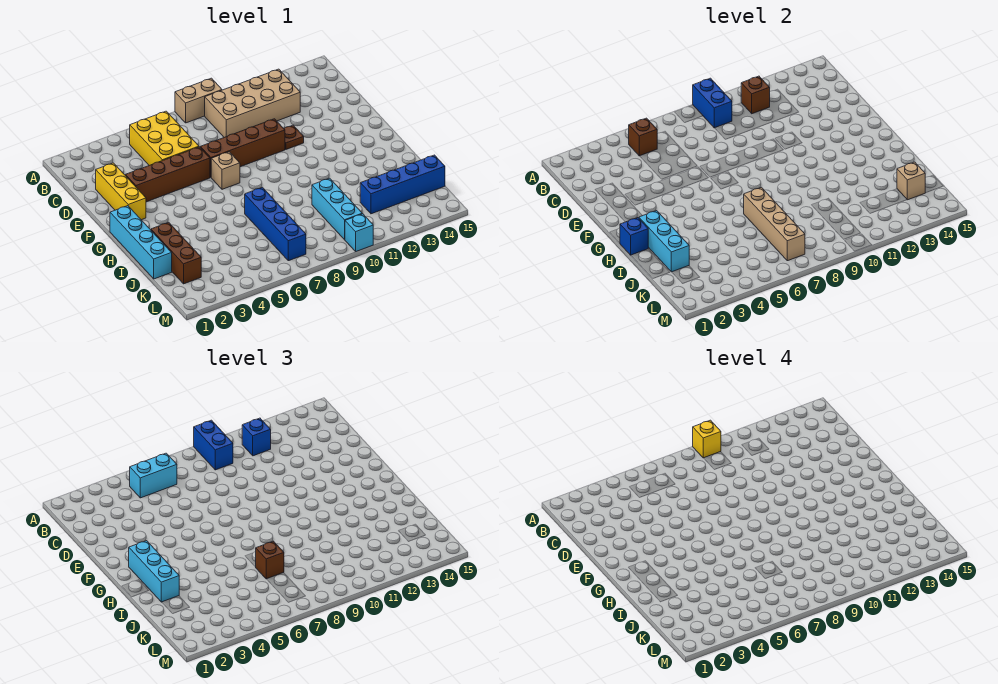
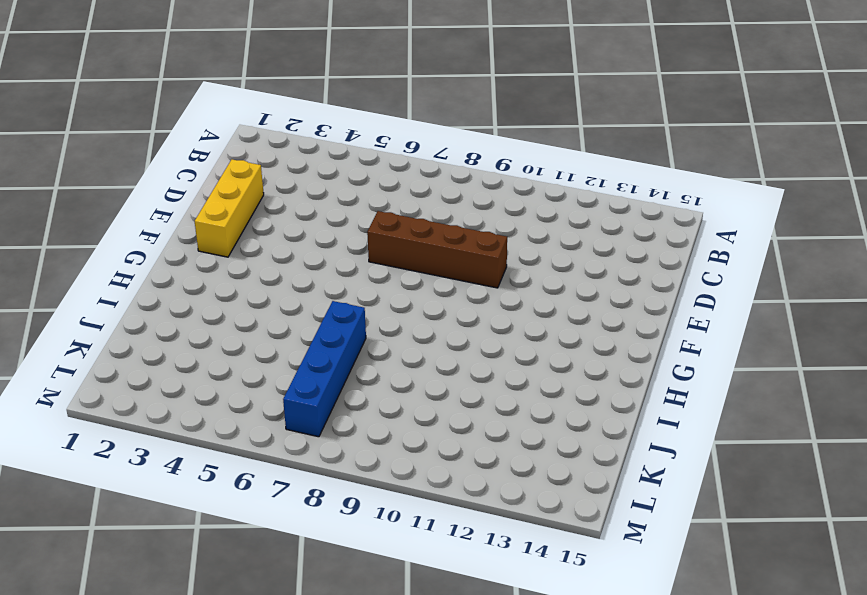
none -> tan brick A8:A9 level 1
none -> yellow brick B5:D6 level 1
none -> tan brick B9:C12 level 1

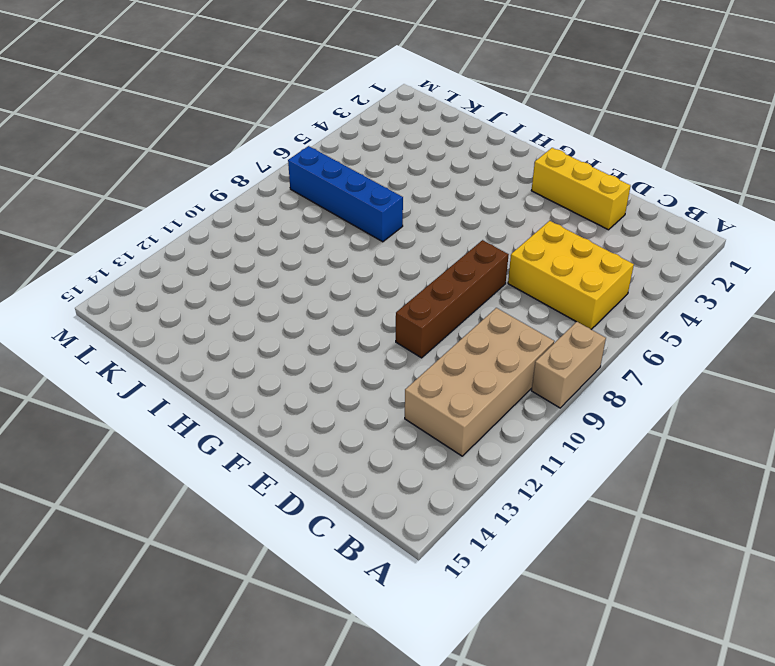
none -> brown brick E3:E6 level 1
none -> brown plate E11 level 1
none -> tan brick F7 level 1

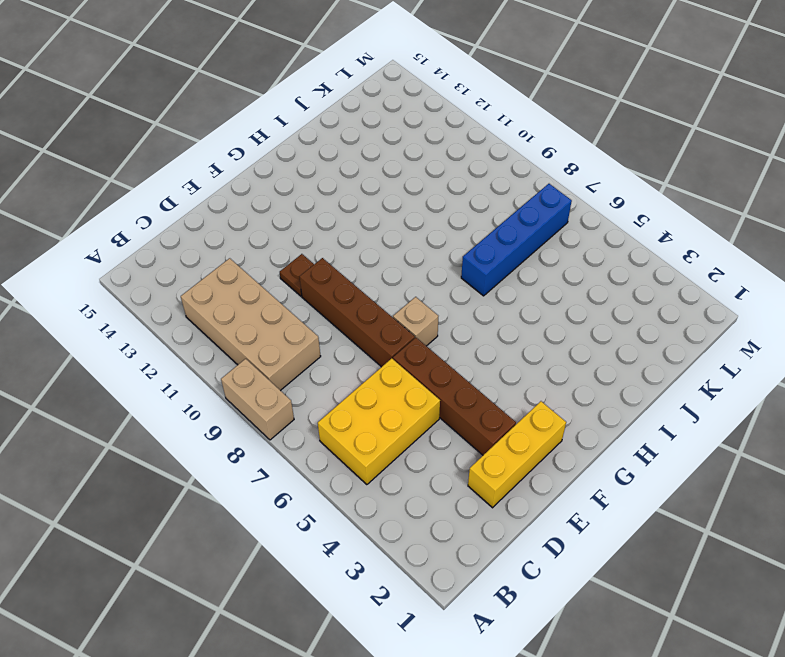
none -> cyan brick G1:J1 level 1
none -> brown brick I2:K2 level 1
none -> cyan brick J10:L10 level 1

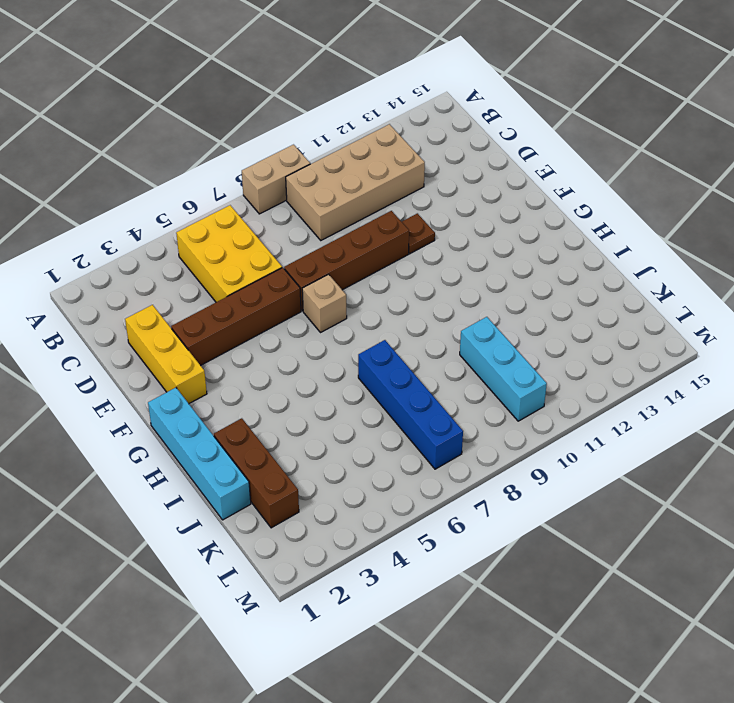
none -> blue brick K12:K15 level 1
none -> cyan brick M10 level 1
none -> blue brick A9:B9 level 2

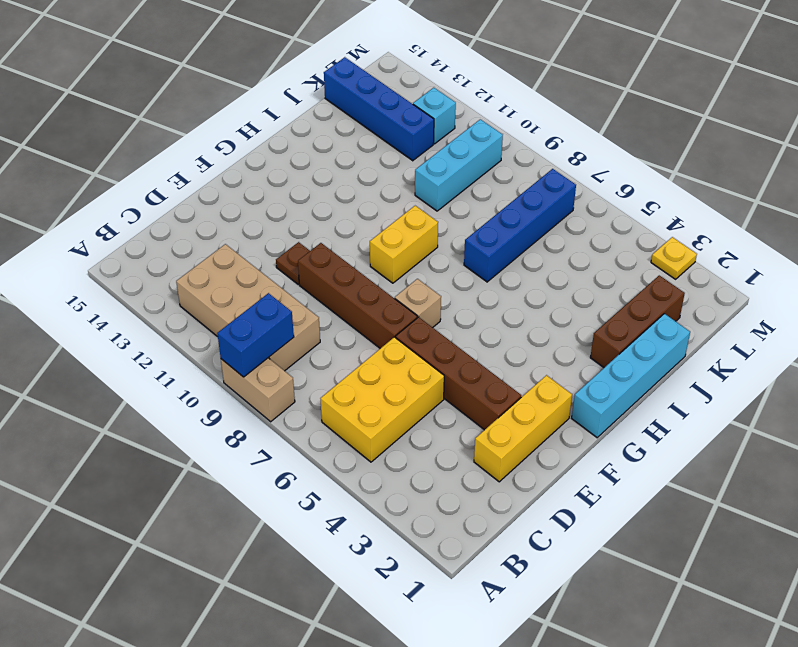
yellow brick G9:H9 level 1 -> none
cyan brick L12 level 1 -> cyan brick M10 level 1
yellow plate M3 level 1 -> none
none -> brown brick B5 level 2
none -> brown brick B11 level 2
none -> blue brick H1 level 2

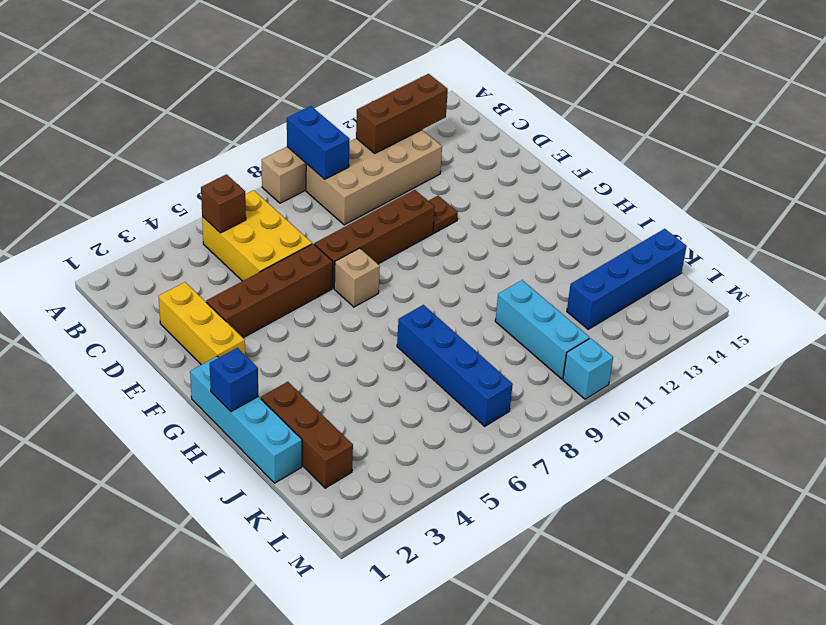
brown brick B11:B13 level 2 -> brown brick B11 level 2
none -> cyan brick H2:J2 level 2
none -> tan brick I7:L7 level 2
none -> tan brick K14 level 2

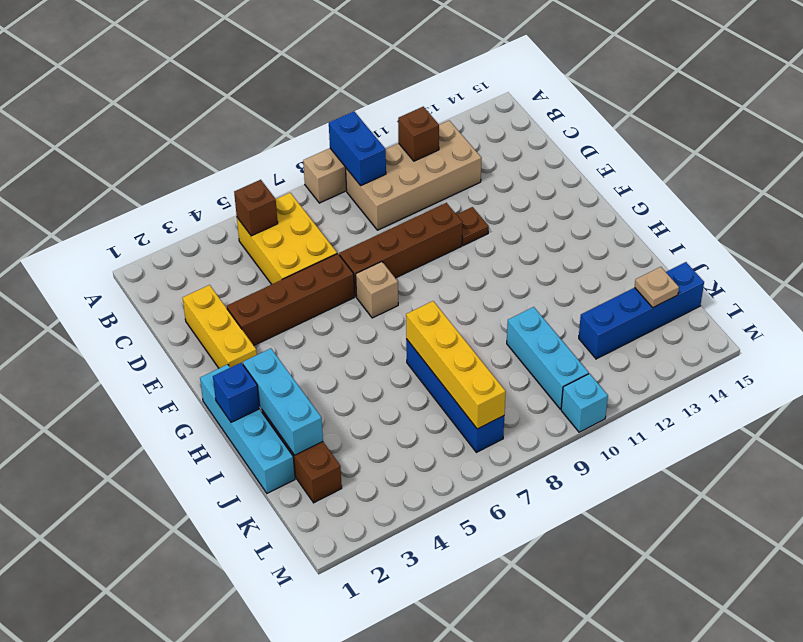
yellow brick I7:L7 level 2 -> tan brick I7:L7 level 2
tan plate K14 level 2 -> tan brick K14 level 2
none -> blue brick A9:B9 level 3
none -> cyan brick B5:B6 level 3
none -> blue brick B11 level 3

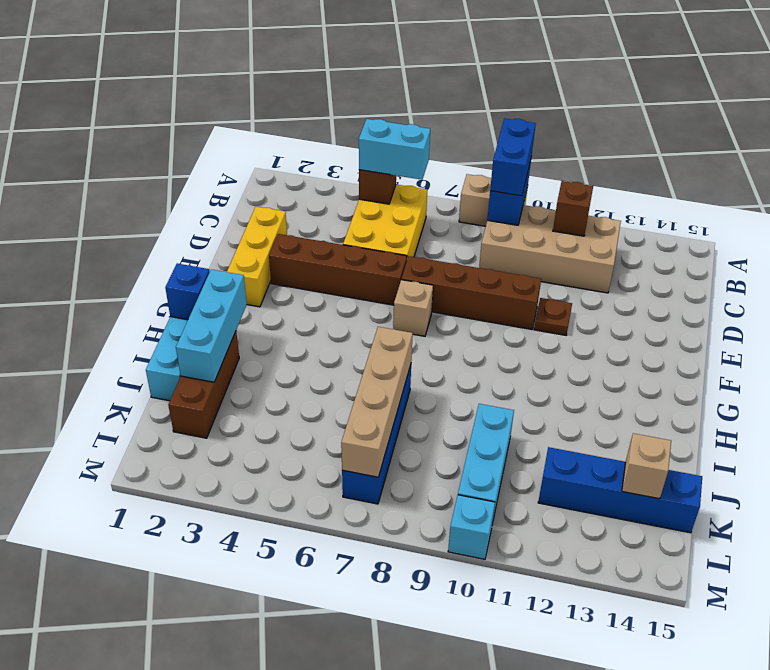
none -> blue brick B11 level 3
none -> cyan brick G2:I2 level 3
none -> brown brick J7 level 3

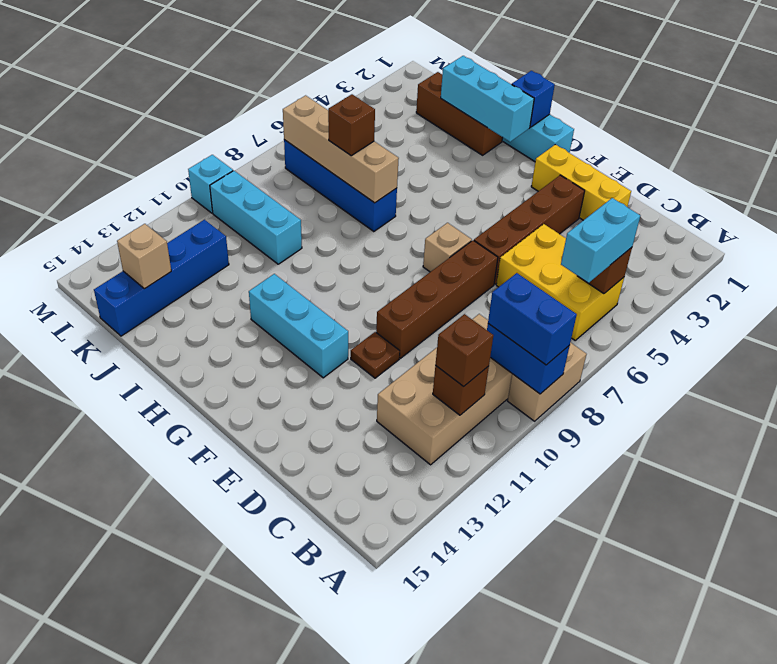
brown brick B11 level 3 -> blue brick B11 level 3
cyan brick F12:H12 level 1 -> cyan brick G2:I2 level 3
none -> yellow brick A9 level 4

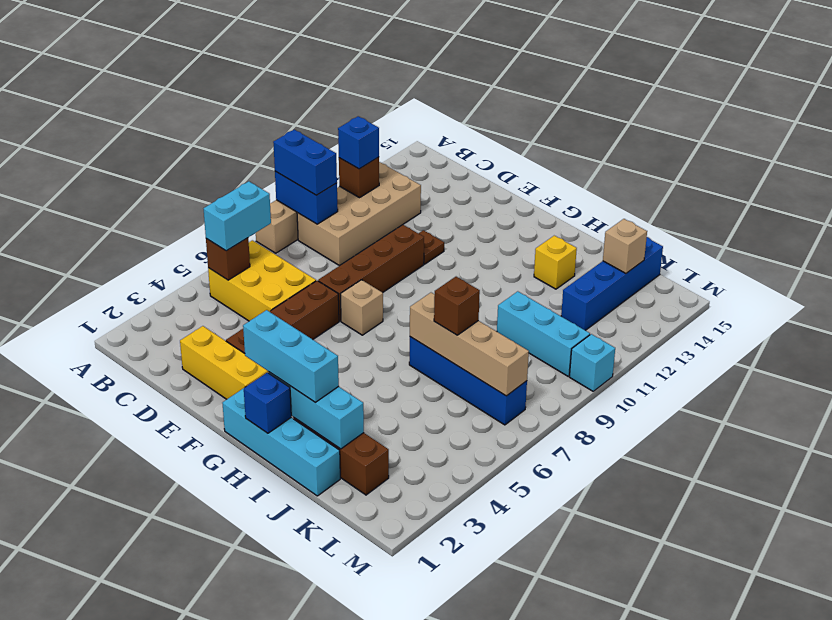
yellow brick I13 level 1 -> yellow brick A9 level 4

